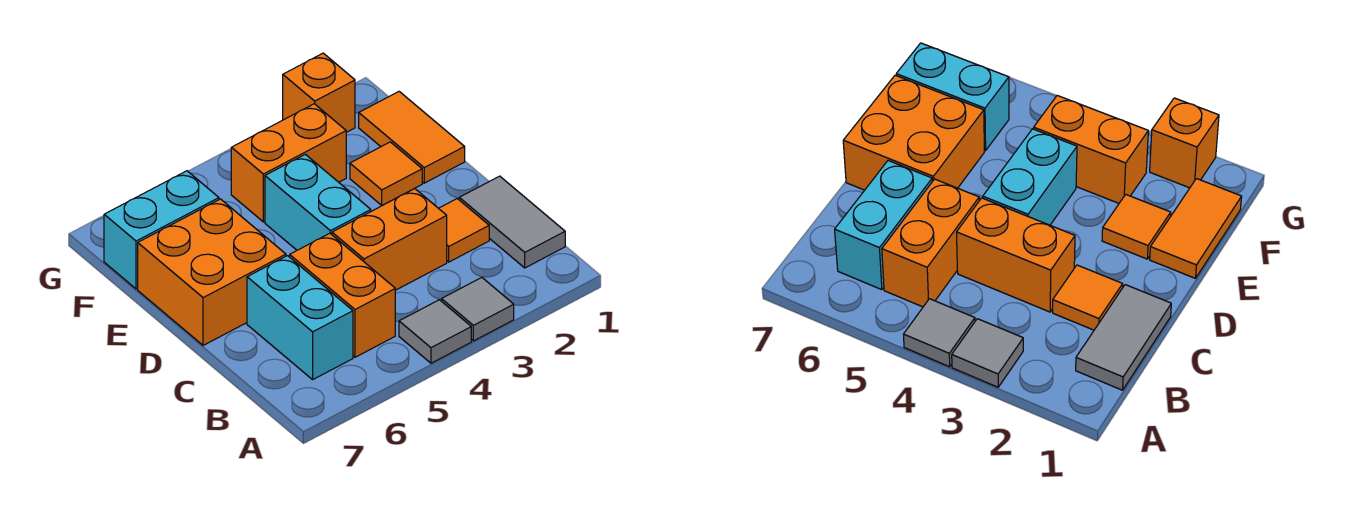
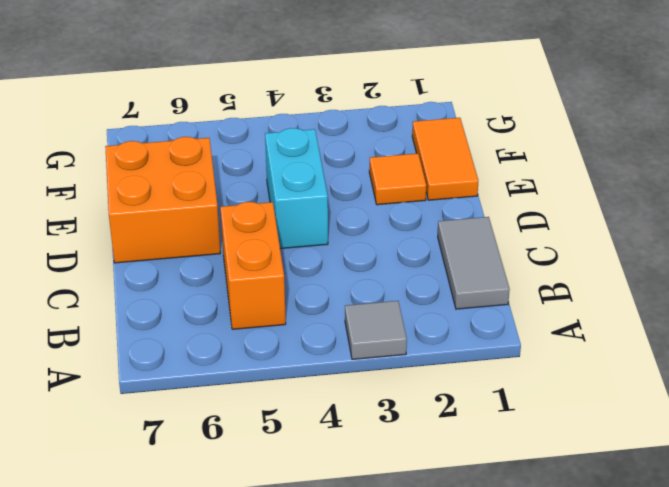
none -> grey tile A4 level 1
none -> cyan brick B6:C6 level 1
none -> orange tile C2 level 1

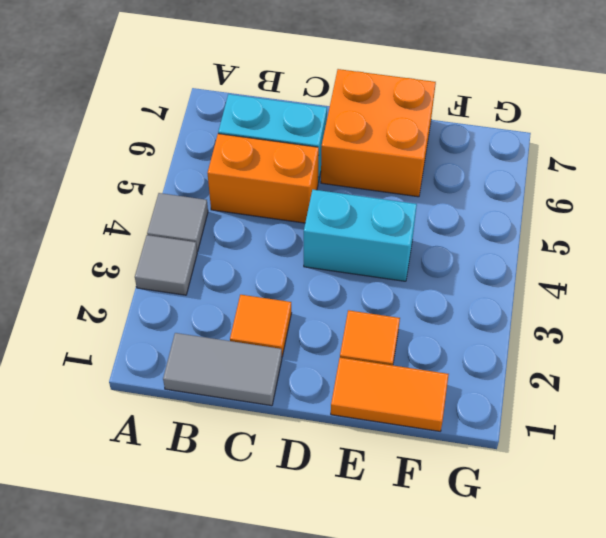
none -> orange brick C3:C4 level 1
none -> orange brick F3:F4 level 1
none -> cyan brick F6:F7 level 1

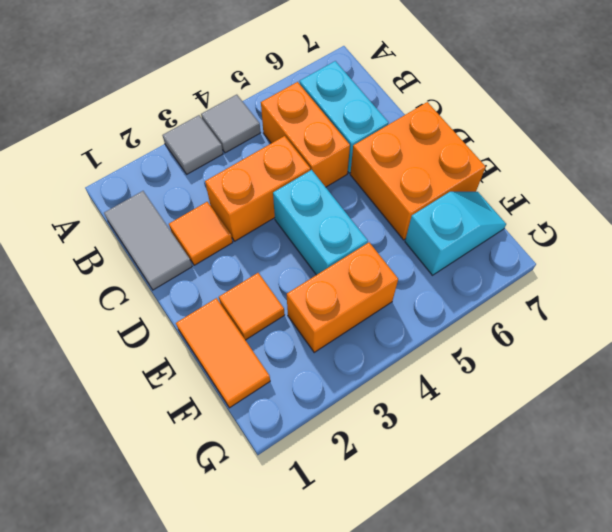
cyan slope F6:F7 level 1 top 6 -> cyan brick F6:F7 level 1
none -> orange brick G2 level 1

